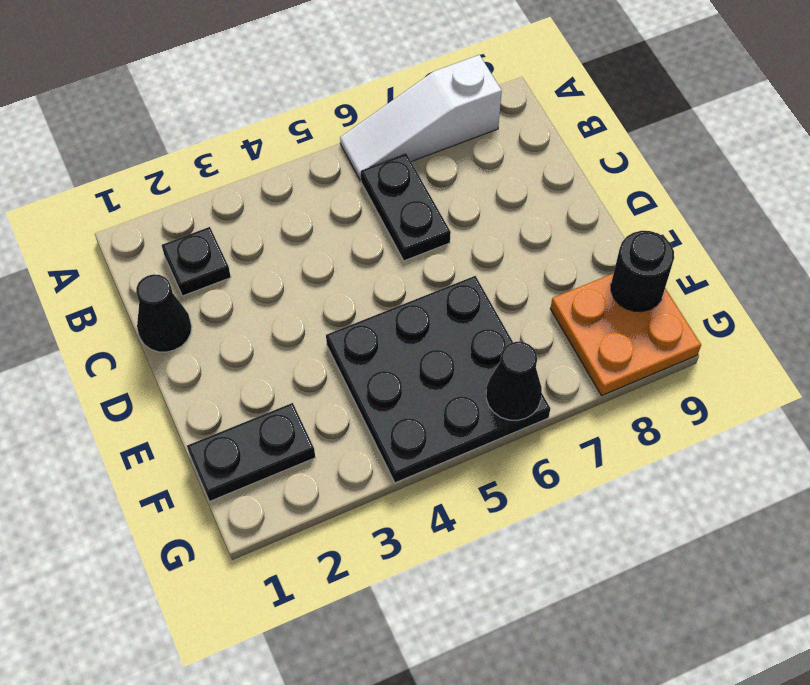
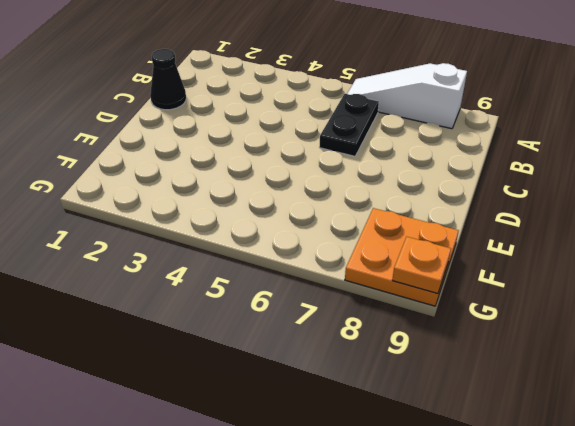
orange plate G9 level 2 -> none
none -> black plate B2 level 1
none -> black plate E4:G6 level 1

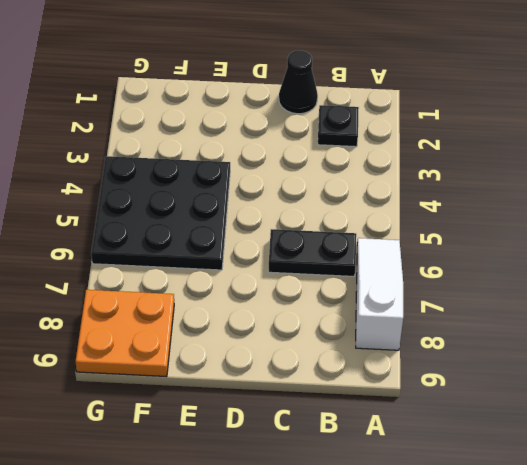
none -> black plate F1:F2 level 1
none -> black round brick F9 level 2

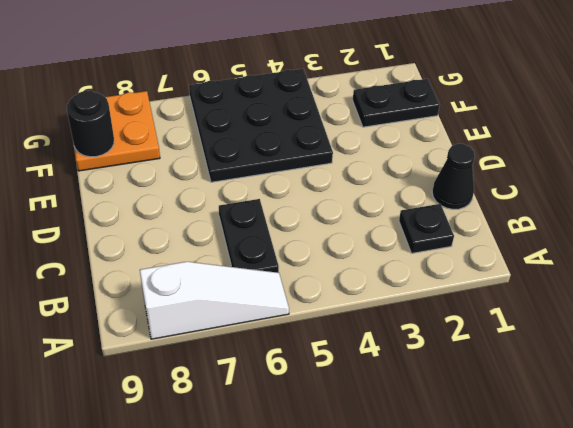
none -> black cone G6 level 2

